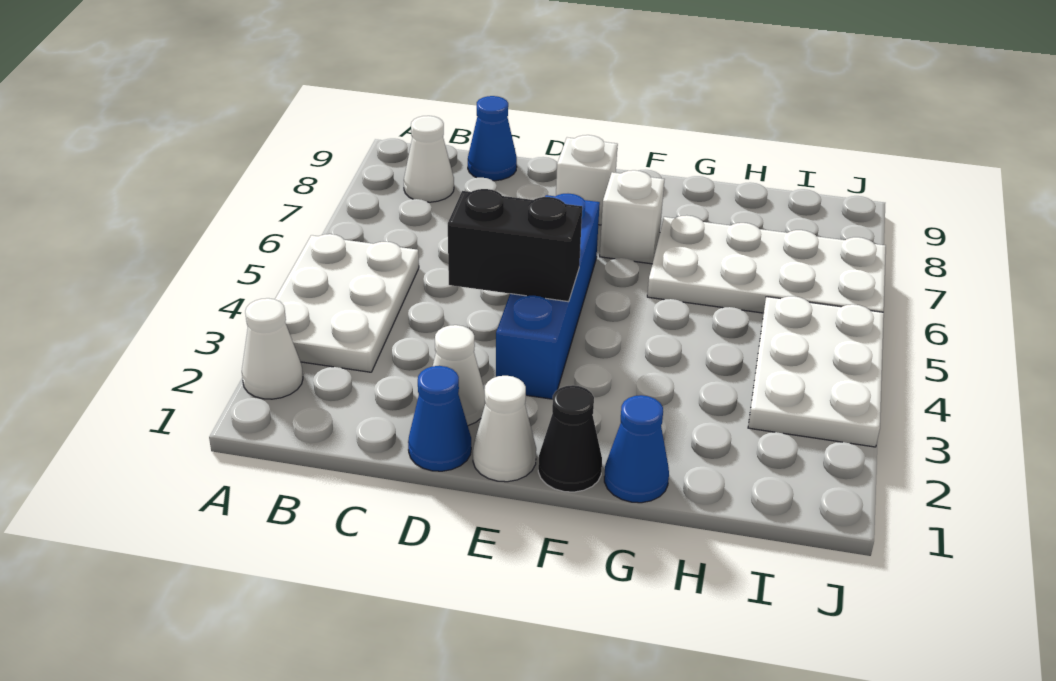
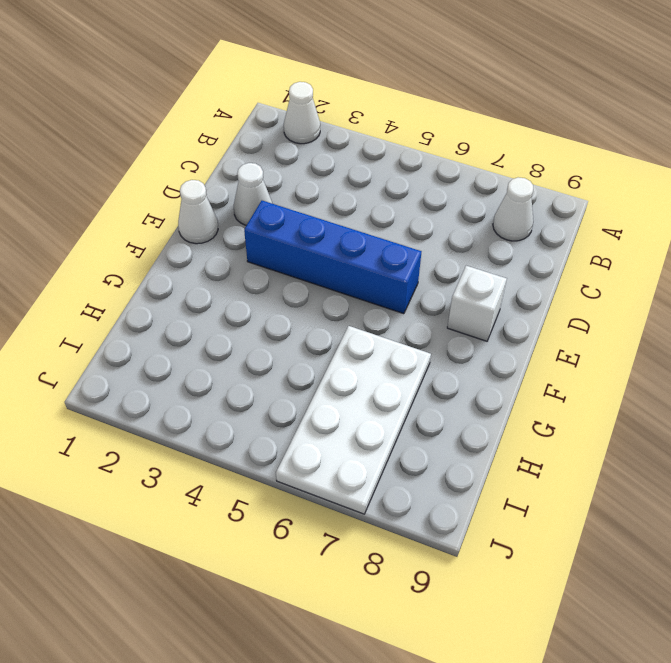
none -> white plate A3:B5 level 1
none -> blue cone C9 level 1
none -> blue cone D1 level 1

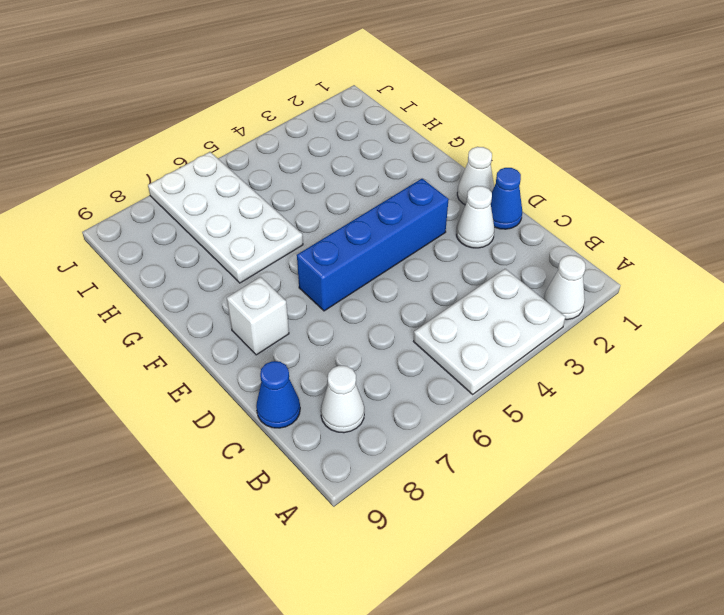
none -> black cone F1 level 1
none -> white brick F7 level 1
none -> blue cone G1 level 1

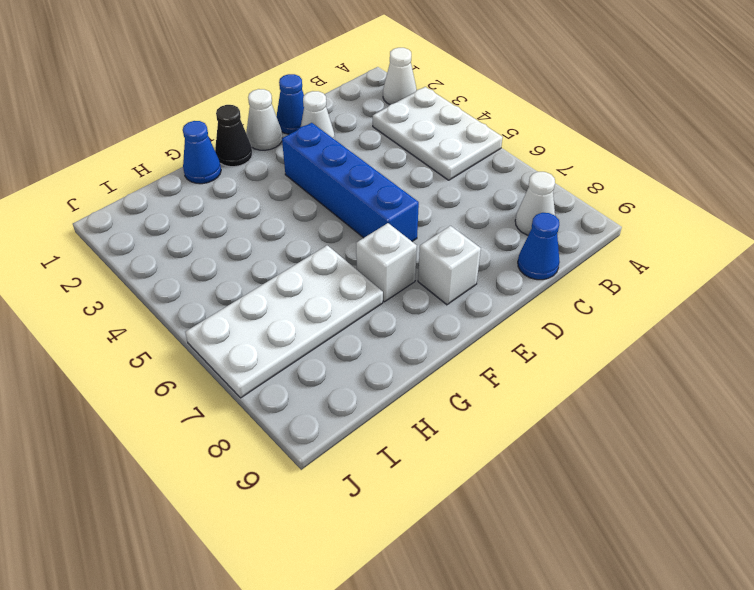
none -> white plate I3:J5 level 1
none -> black brick D4:E4 level 2

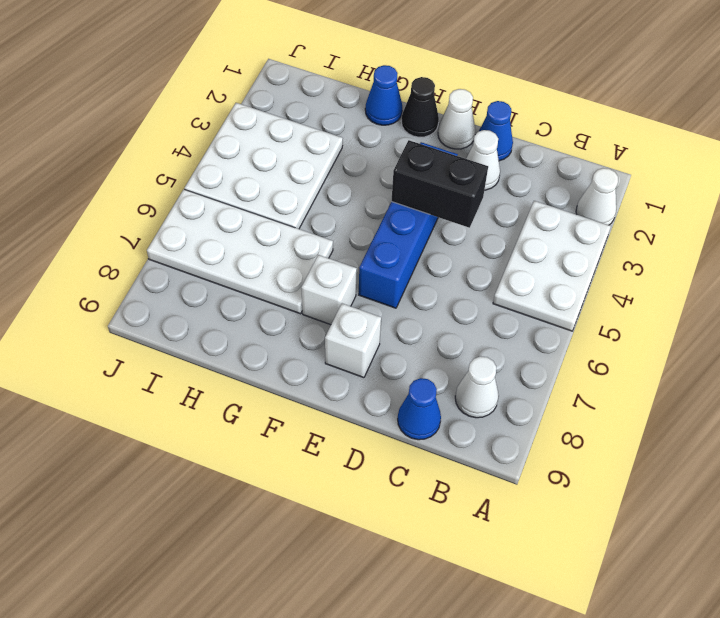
white plate H3:J5 level 1 -> white plate I3:J5 level 1

